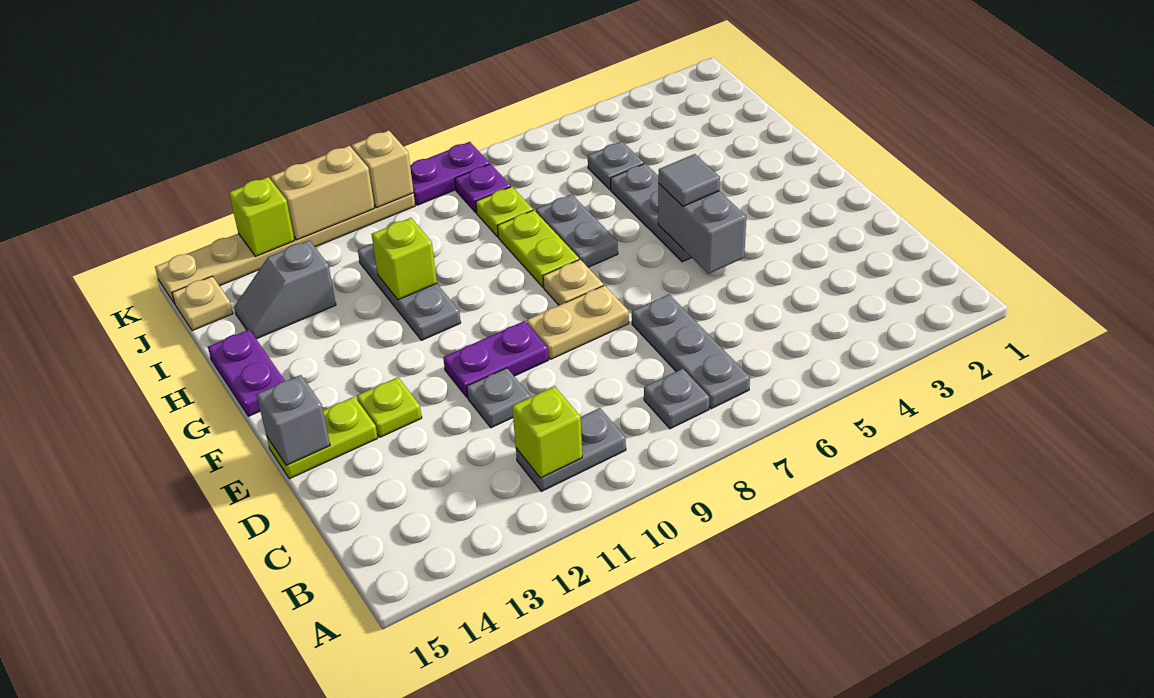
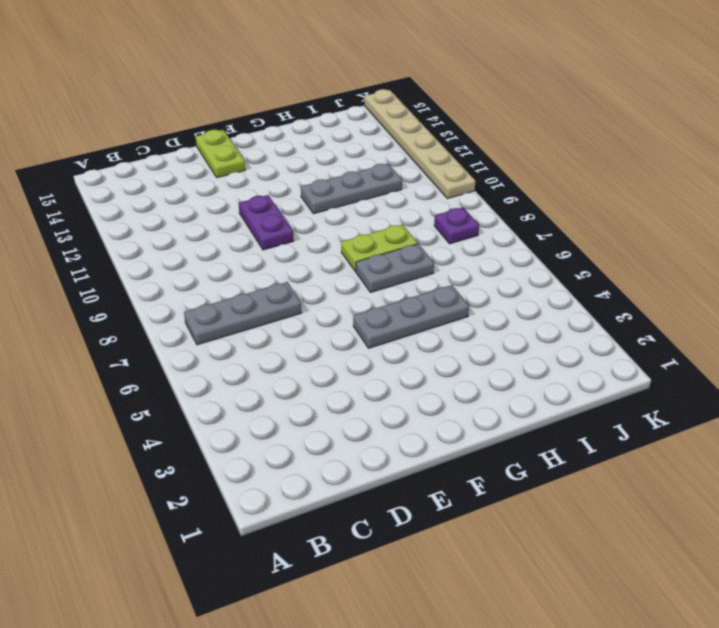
none -> grey plate B8 level 1
none -> grey plate B10:B11 level 1
none -> grey plate D11 level 1

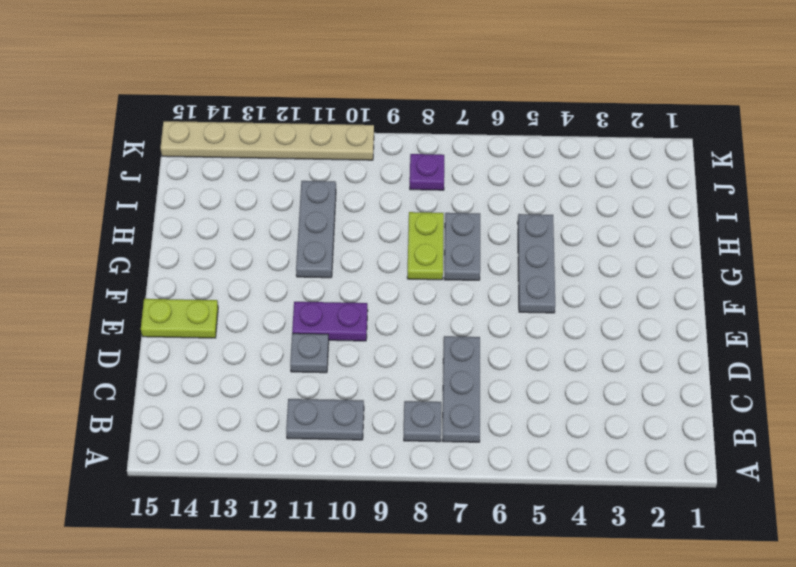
none -> tan plate E8:E9 level 1
none -> lime plate E13 level 1
none -> tan plate F8 level 1

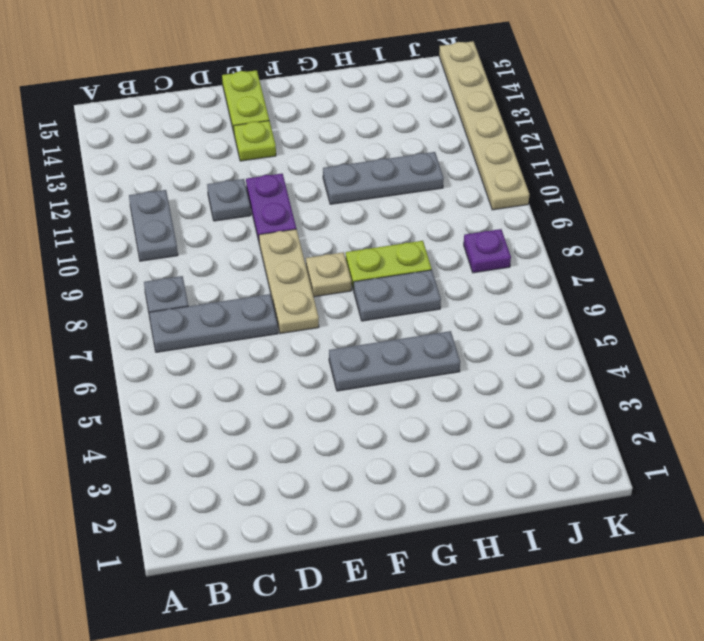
tan plate E7:E9 level 1 -> tan plate E8:E9 level 1
none -> purple plate G15:H15 level 1
none -> grey plate I5 level 1
none -> lime plate I8 level 1

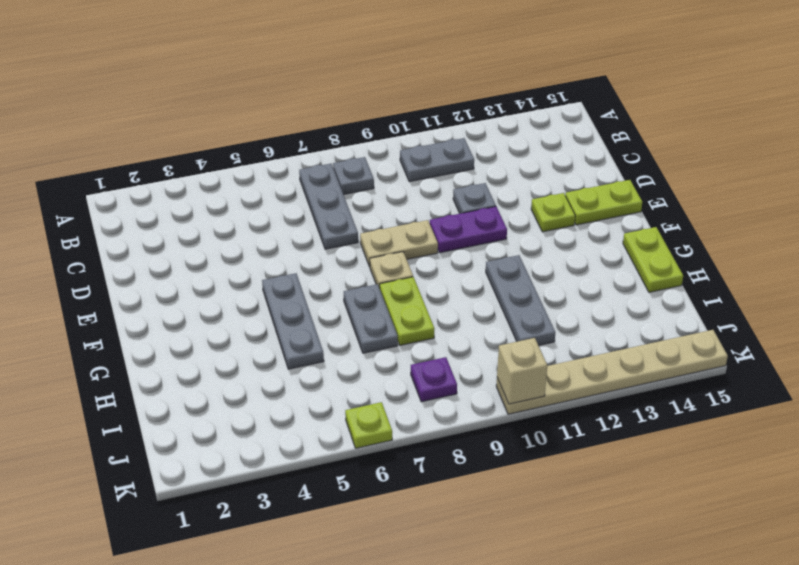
lime plate G15:H15 level 1 -> purple plate G15:H15 level 1
lime plate K6 level 1 -> lime plate I8 level 1
none -> grey plate I5 level 1
none -> grey slope I13:I14 level 1 top 13
none -> tan plate J15 level 1

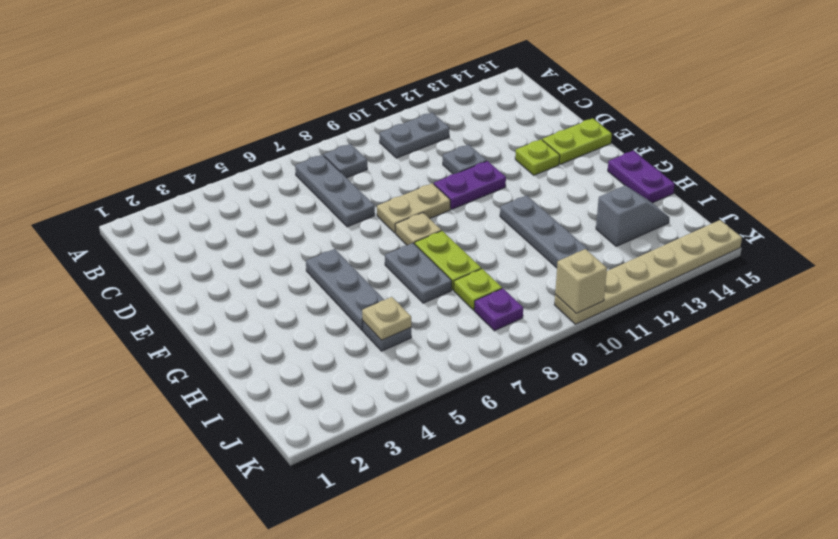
tan plate I5 level 2 -> tan plate J15 level 1
none -> purple plate K8:K9 level 1
none -> lime brick B11 level 2
none -> grey brick E5:F5 level 2

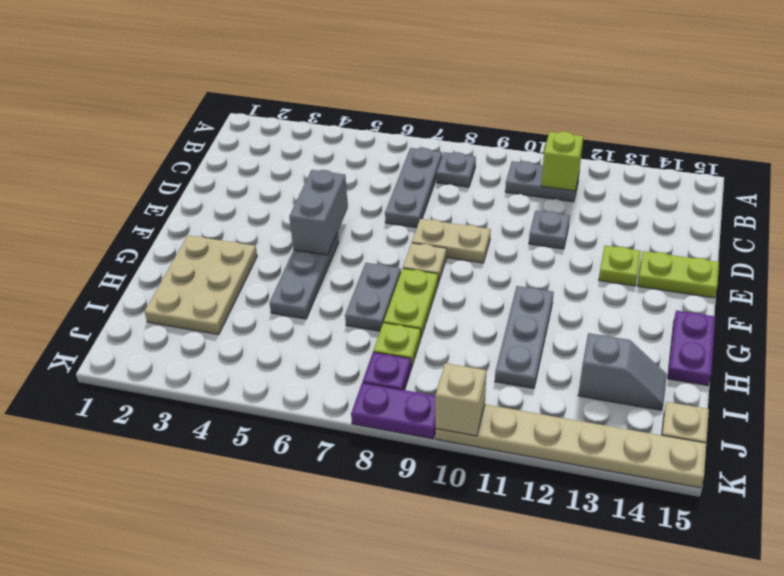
tan plate G2:I3 level 1 -> none
none -> purple plate E10:E11 level 1
none -> grey plate I5 level 1
none -> grey brick E15 level 2

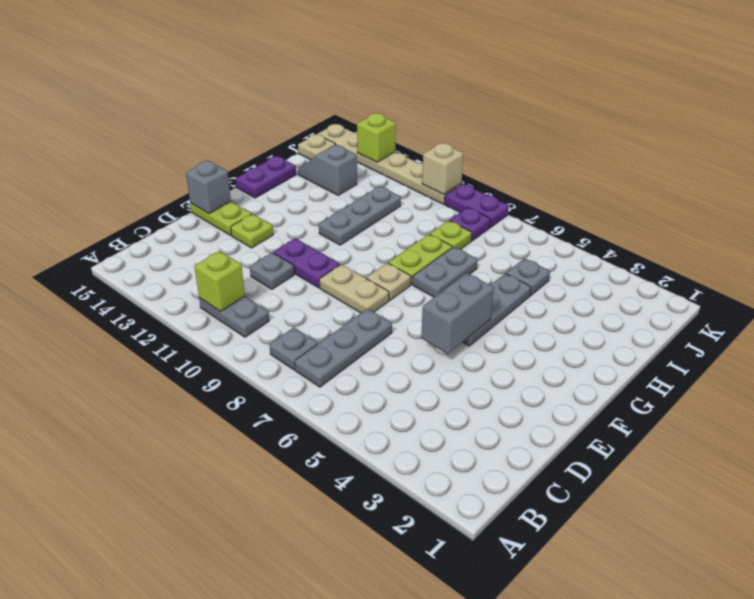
none -> lime brick H11 level 2
none -> tan brick K11:K12 level 2
none -> grey tile F5 level 3

